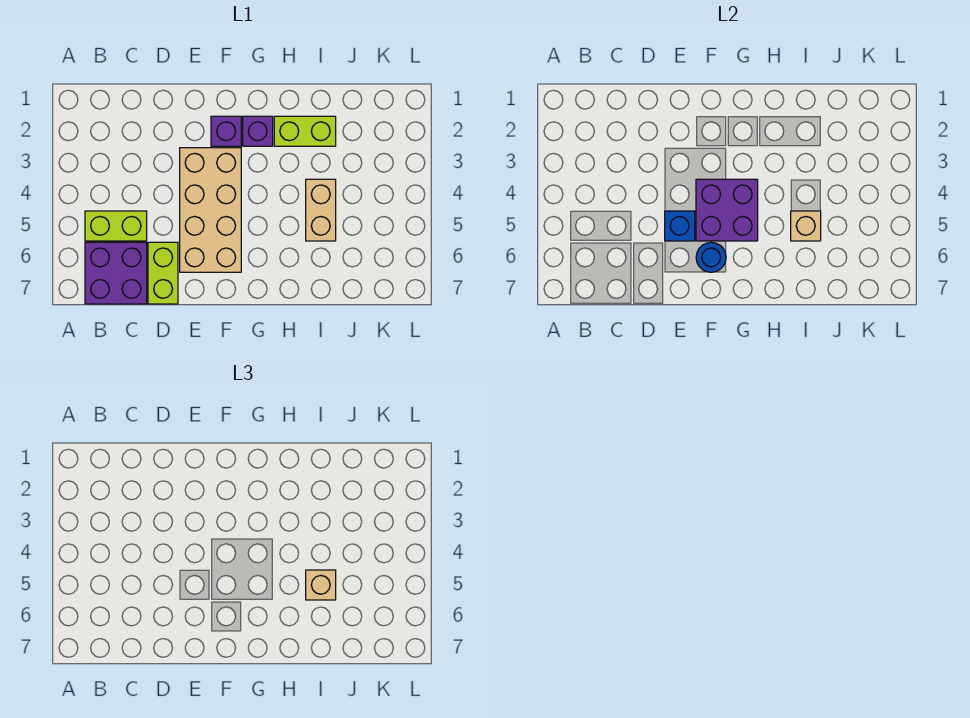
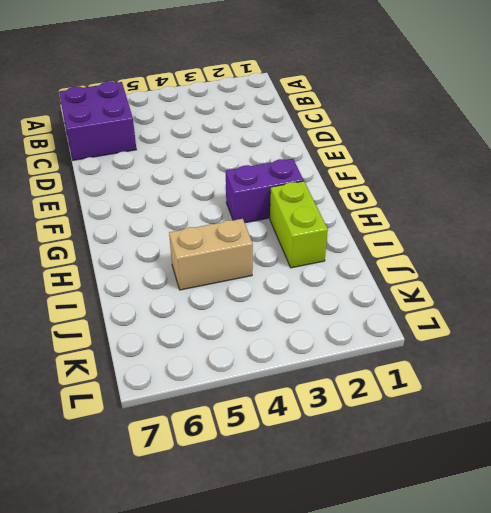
purple brick G2:G3 level 1 -> purple brick G2 level 1
none -> lime brick B5:C5 level 1
none -> lime brick D6:D7 level 1
none -> tan brick E3:F6 level 1

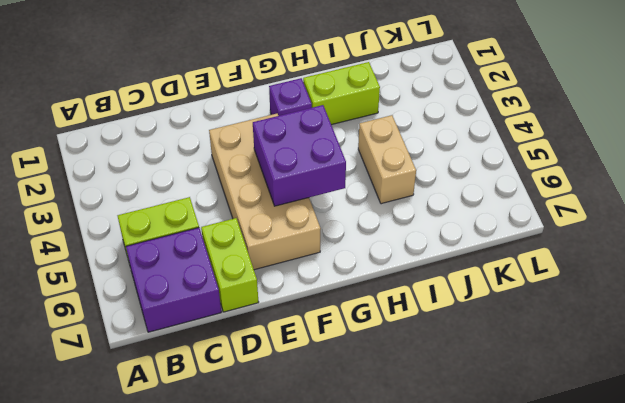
none -> purple brick F2 level 1
none -> blue brick E5 level 2
none -> blue round brick F6 level 2

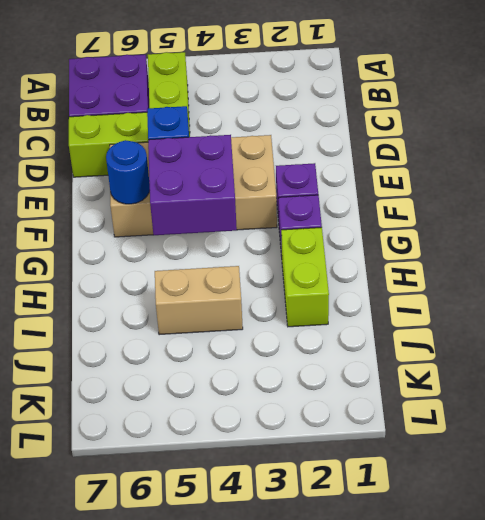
none -> tan brick I5 level 2
none -> tan brick I5 level 3

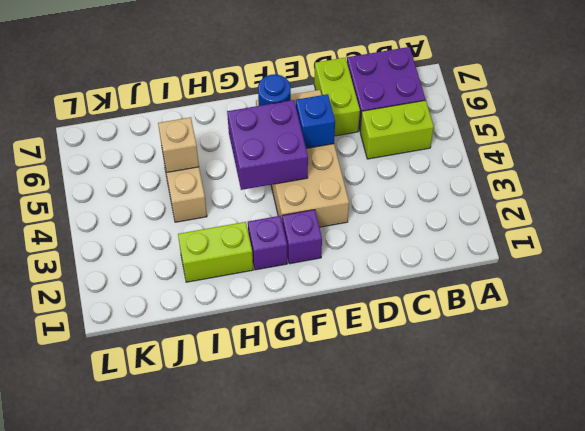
none -> tan brick I5 level 3

